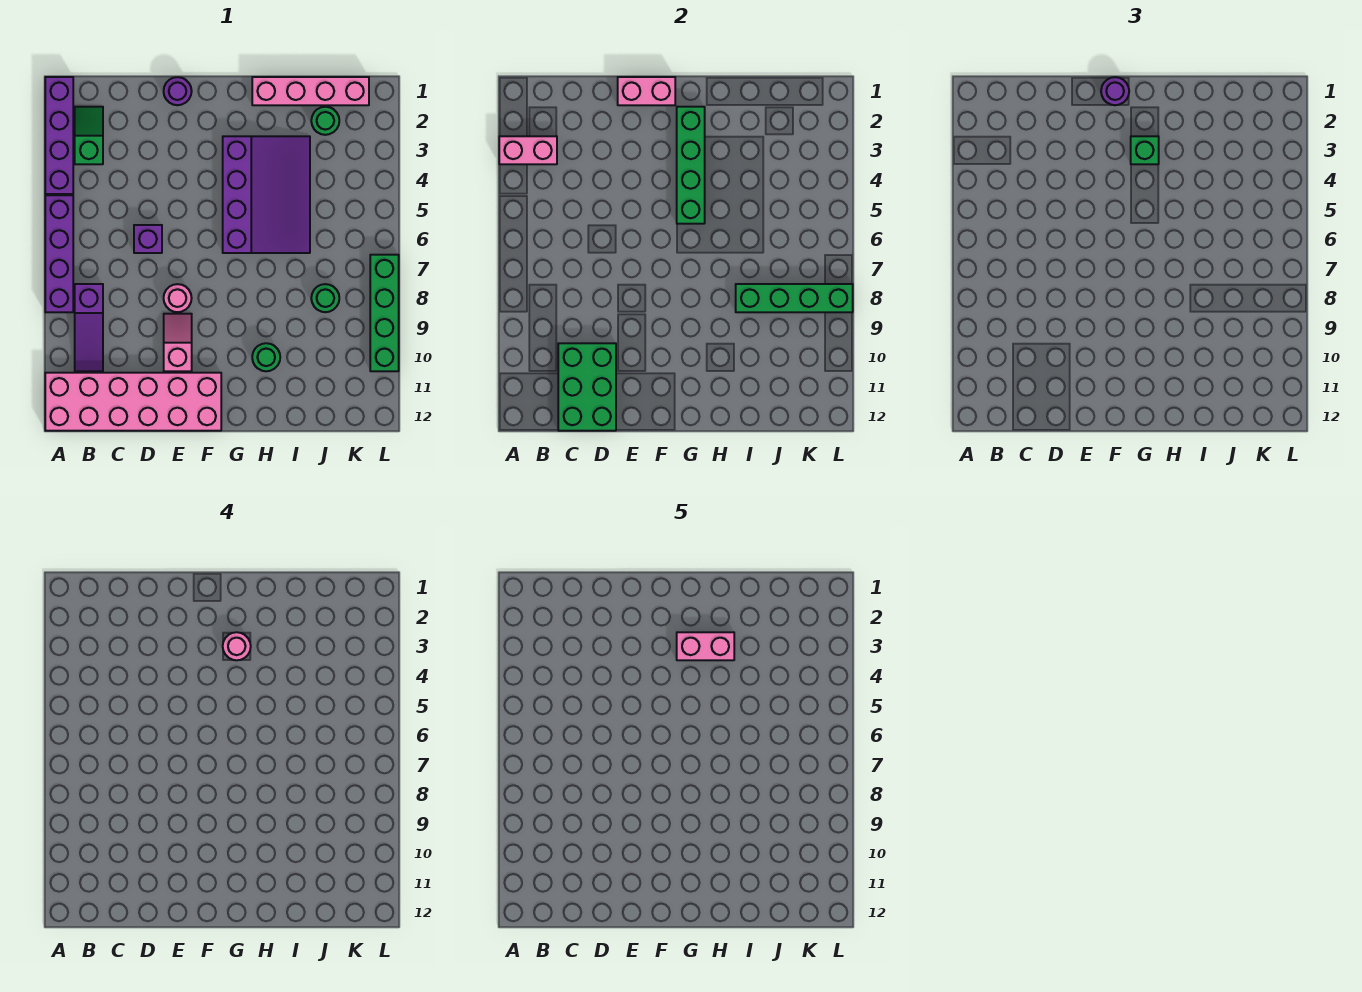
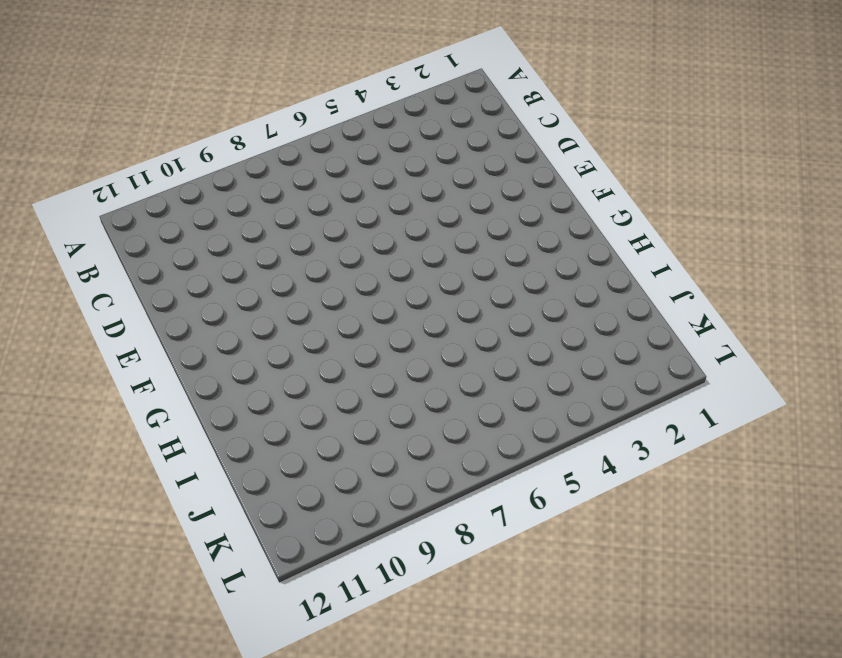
none -> purple brick A1:A4 level 1
none -> purple brick A5:A8 level 1
none -> pink brick A11:F12 level 1

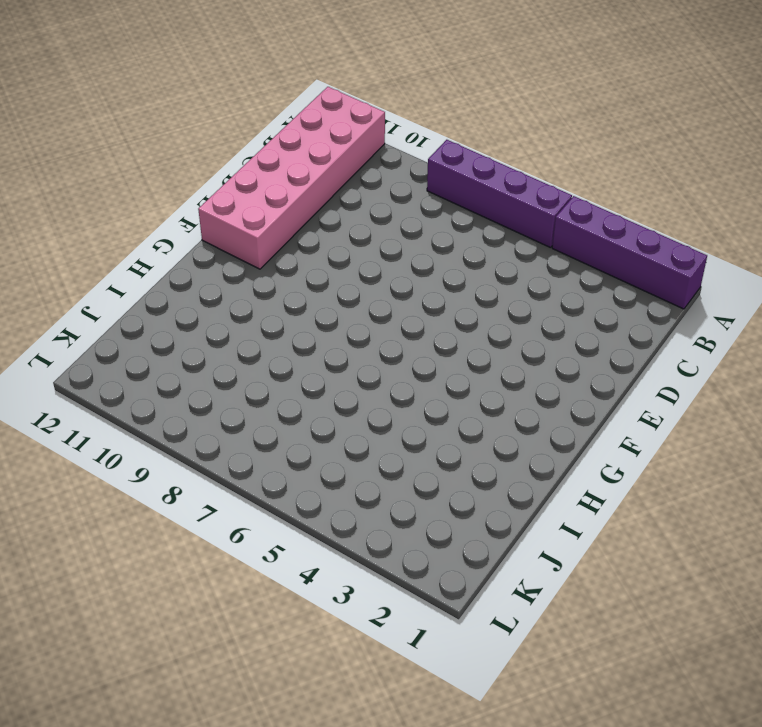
none -> green slope B2:B3 level 1 top 3
none -> purple slope B8:B10 level 1 top 8
none -> purple brick D6 level 1

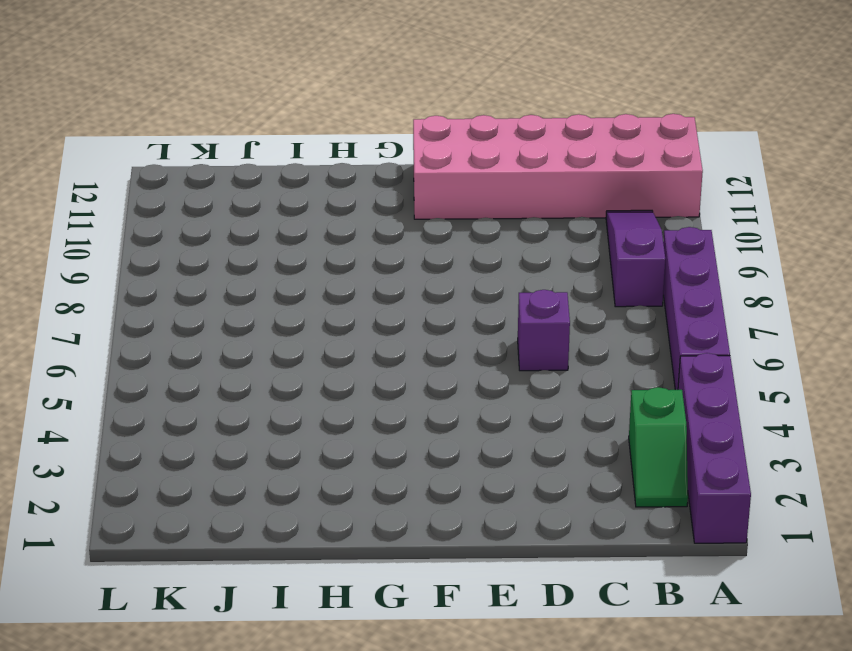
none -> purple round brick E1 level 1
none -> pink round brick E8 level 1
none -> pink slope E9:E10 level 1 top 10

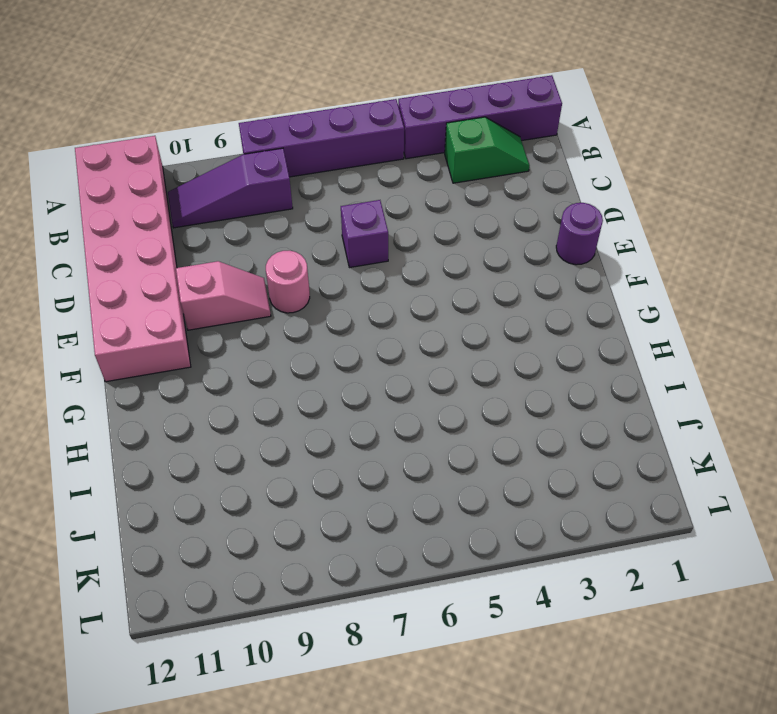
none -> purple slope G3:I6 level 1 top G
none -> pink brick H1:K1 level 1
none -> green round brick H10 level 1

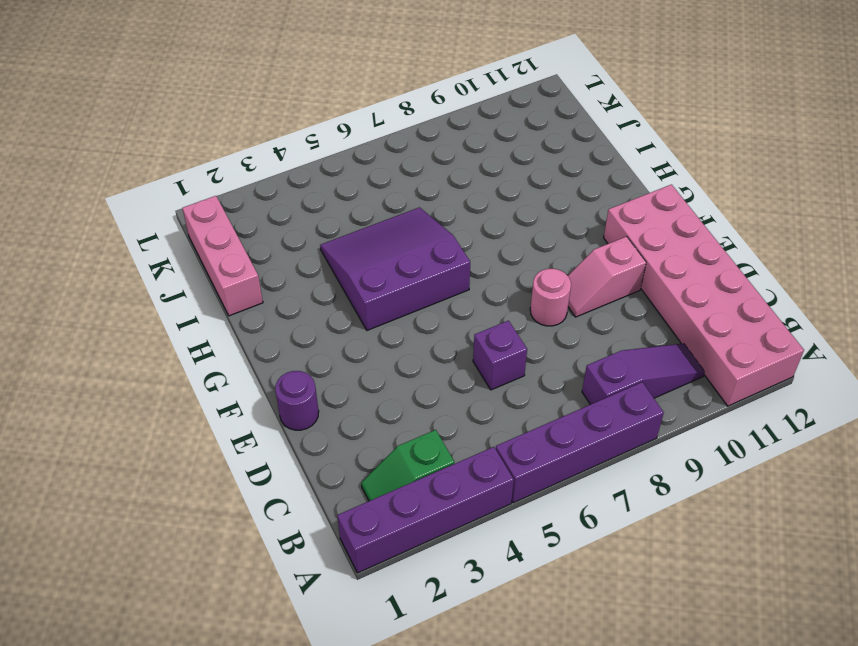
purple slope G4:I6 level 1 top G -> purple slope G3:I6 level 1 top G
pink brick I1:K1 level 1 -> pink brick H1:K1 level 1
none -> green round brick H10 level 1
none -> green round brick J2 level 1
none -> green round brick J8 level 1

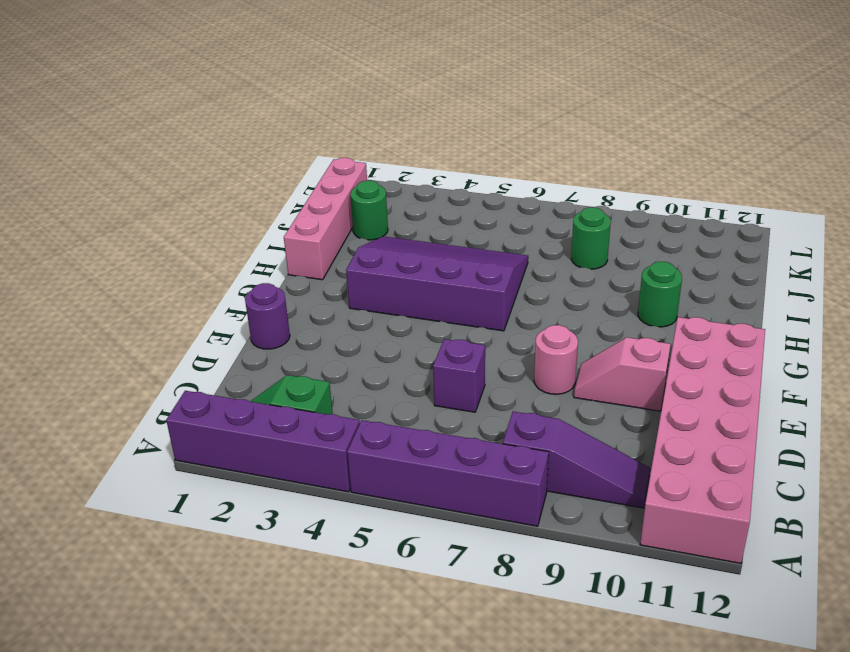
none -> green brick L7:L10 level 1
none -> pink brick A3:B3 level 2
none -> green brick C10:D12 level 2

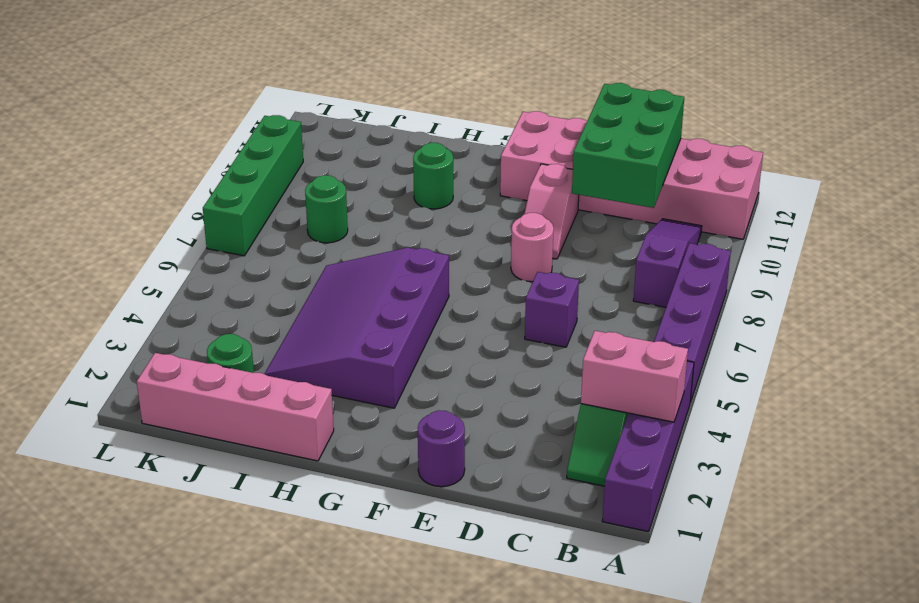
none -> pink brick E1:F1 level 2
none -> green brick G2:G5 level 2
none -> green brick I8:L8 level 2

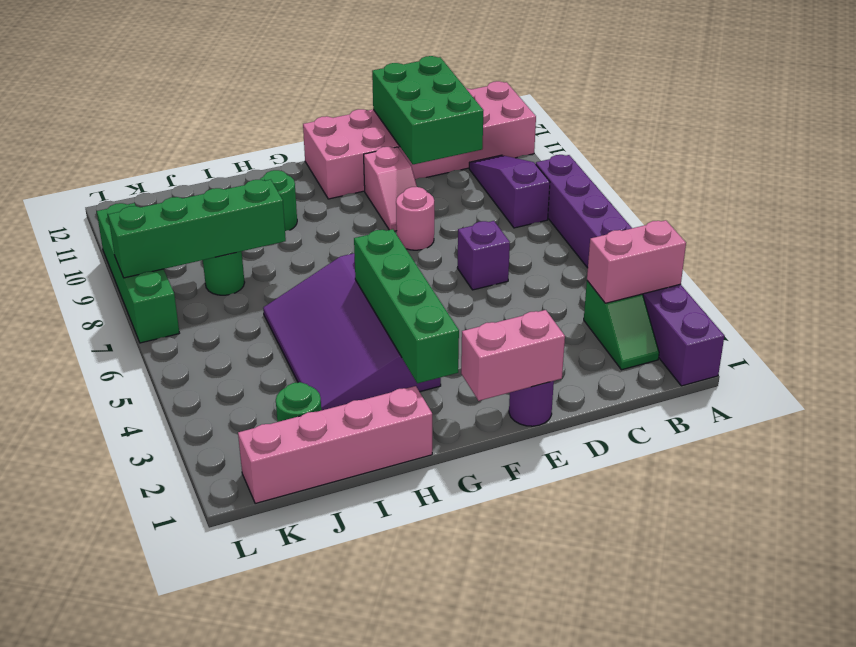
none -> purple round brick F1 level 3
none -> green brick G3 level 3
none -> pink round brick G3 level 4

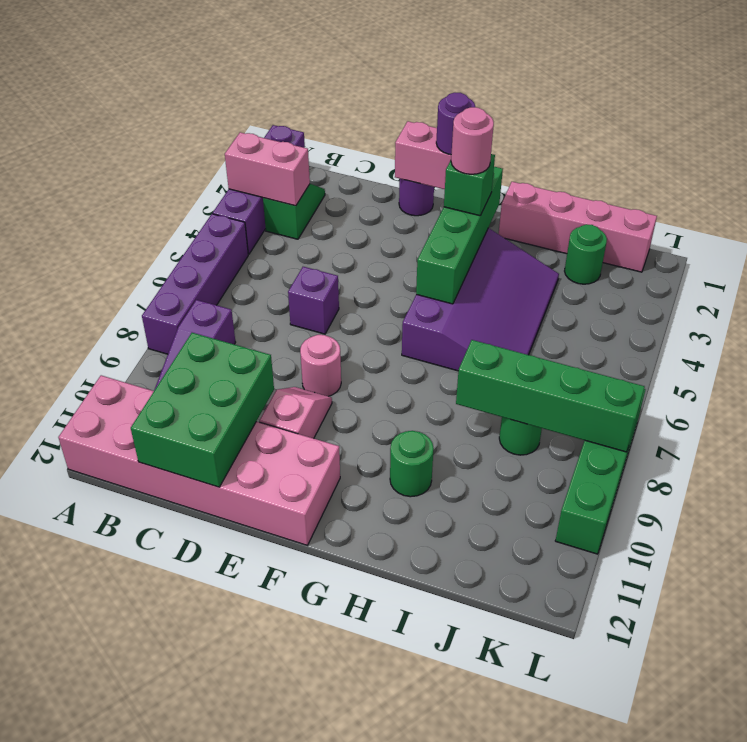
none -> pink brick G3:H3 level 5

